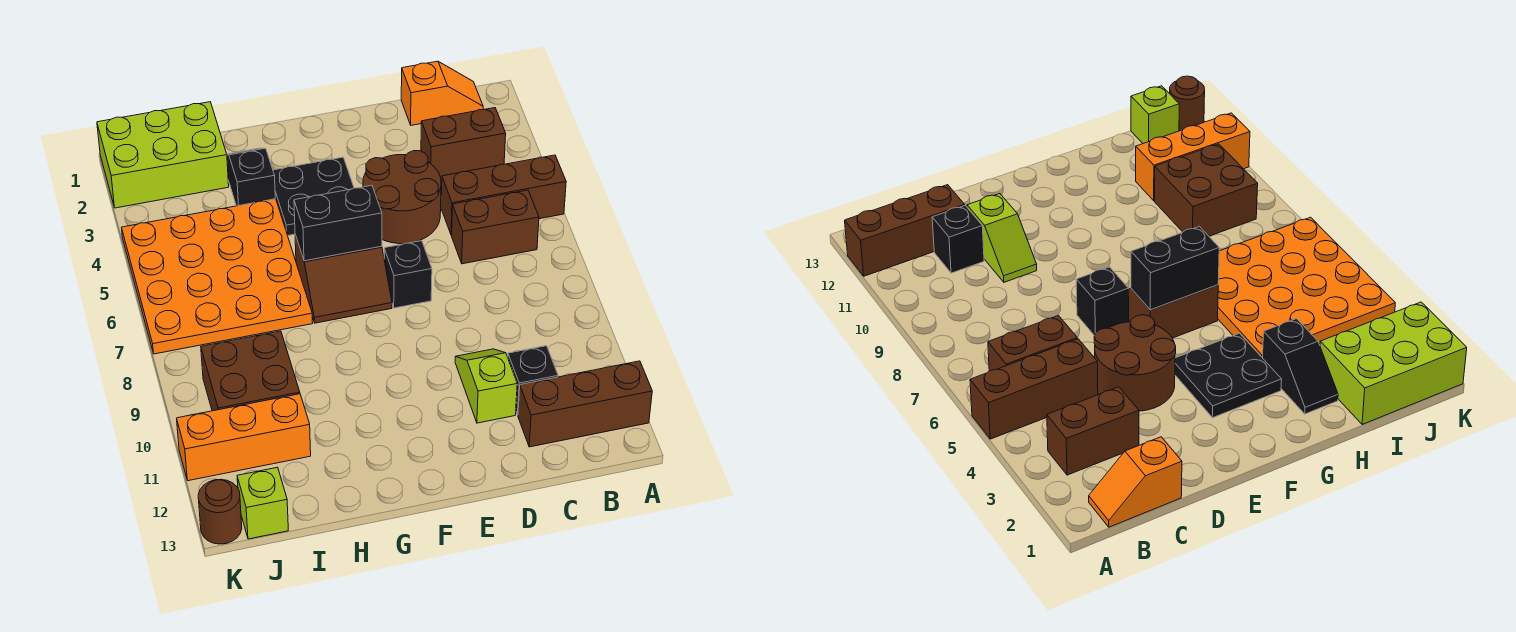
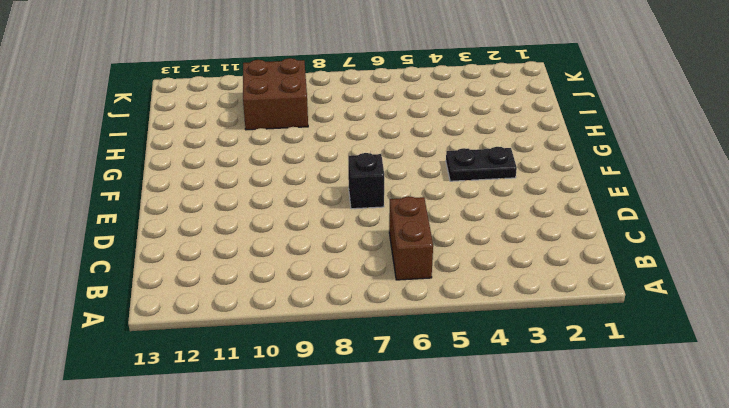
black plate F3:F4 level 1 -> black plate F3:G4 level 1
none -> brown brick A5:C5 level 1
none -> brown brick A12:C12 level 1
none -> orange slope B1:C1 level 1 top C

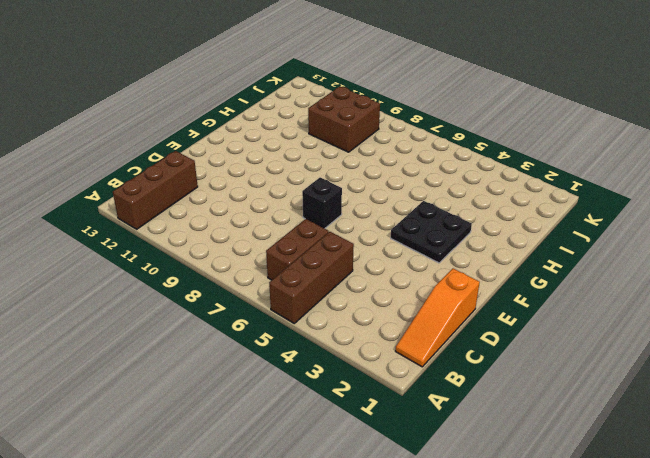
orange slope B1:D1 level 1 top D -> orange slope B1:C1 level 1 top C
none -> brown brick B3:C3 level 1
none -> black brick C11 level 1
none -> brown round brick D4:E5 level 1

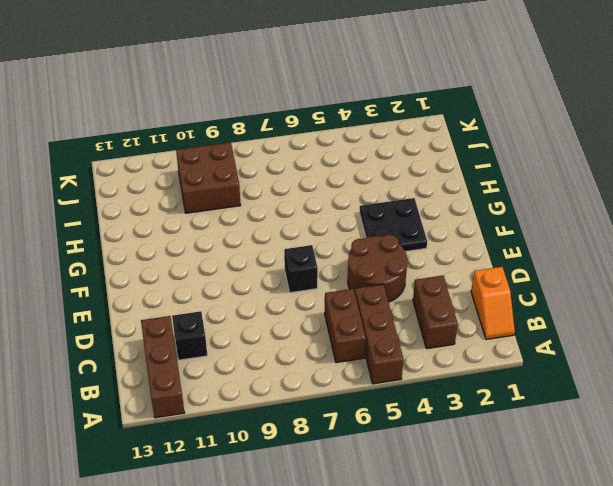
none -> lime slope D10:D11 level 1 top 11
none -> brown slope F6:G7 level 1 top 6
none -> black slope H2:H3 level 1 top 3

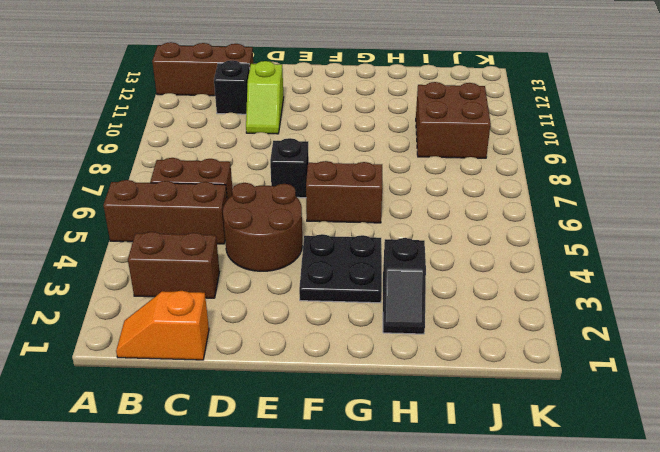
none -> orange plate H4:K7 level 1
none -> lime brick I1:K2 level 1
none -> orange brick I11:K11 level 1

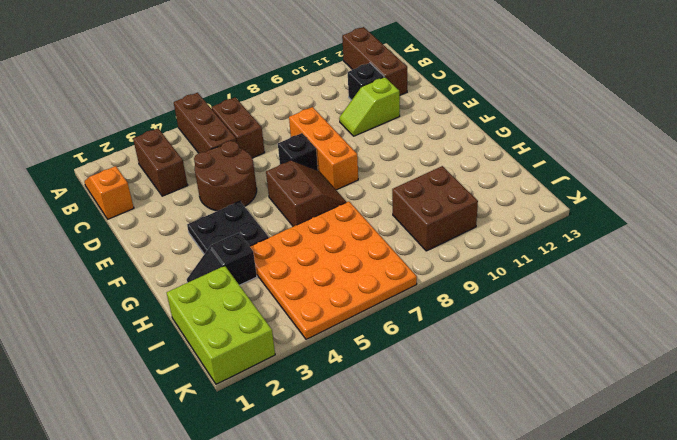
orange brick D8:F8 level 1 -> orange brick I11:K11 level 1
none -> lime brick J13 level 1
none -> brown round brick K13 level 1
none -> black brick F6:G6 level 2

